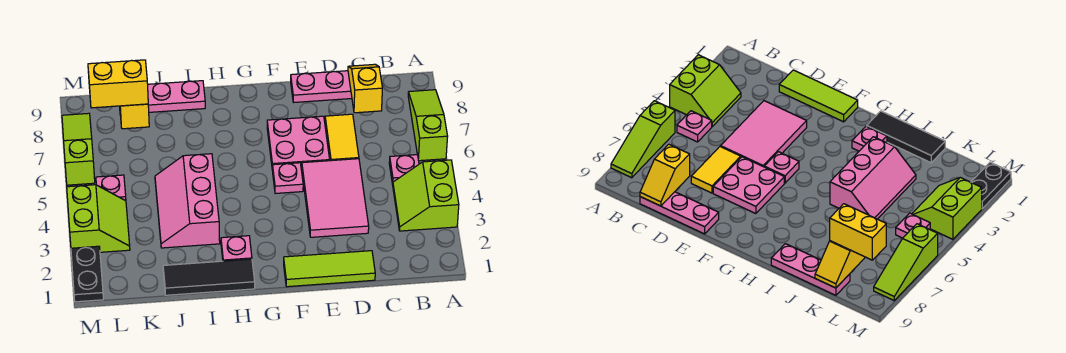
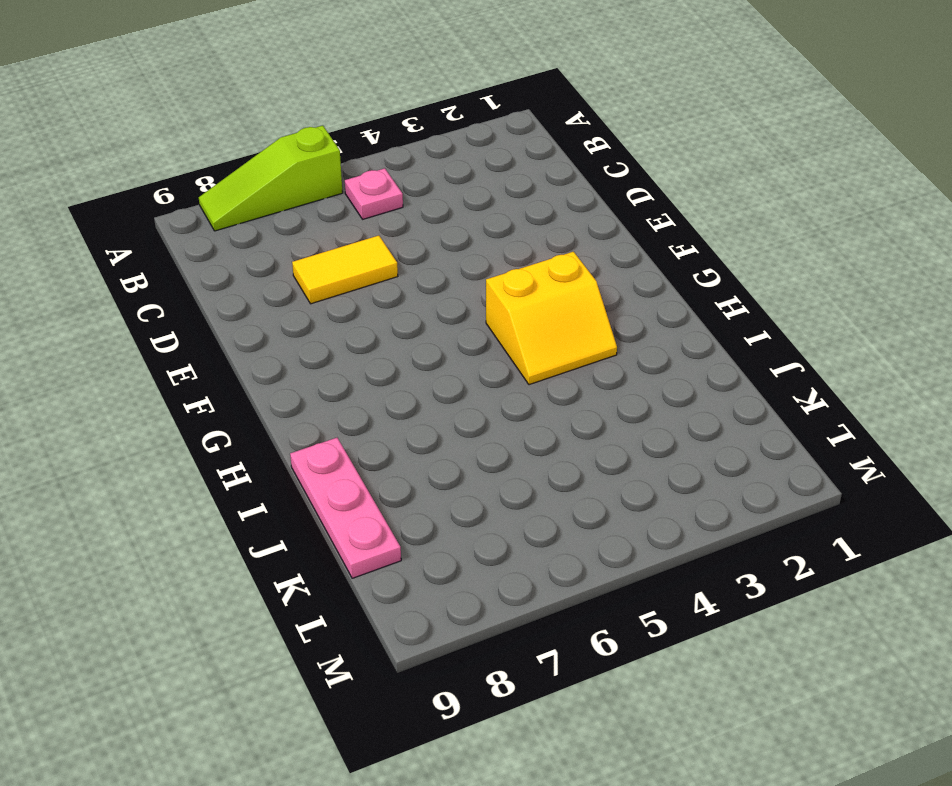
yellow slope G3:H4 level 1 top G -> none
none -> lime slope A3:B4 level 1 top A
none -> pink plate C9:E9 level 1
none -> lime tile D1:F1 level 1

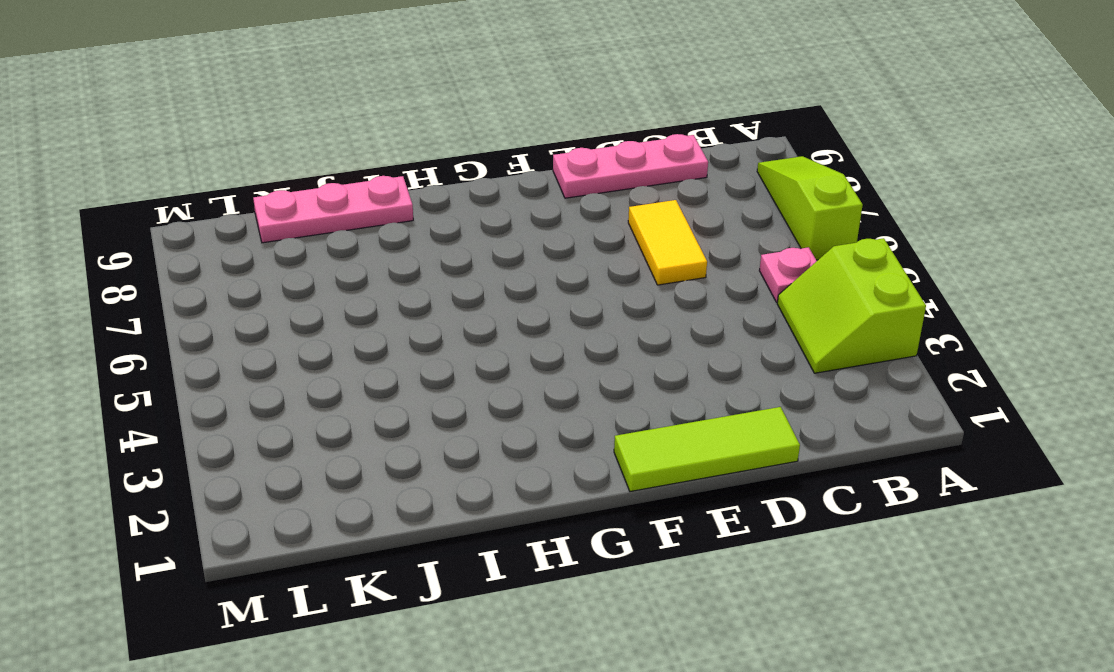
none -> pink tile D3:E5 level 1
none -> pink plate E6:F7 level 1
none -> pink plate F5 level 1

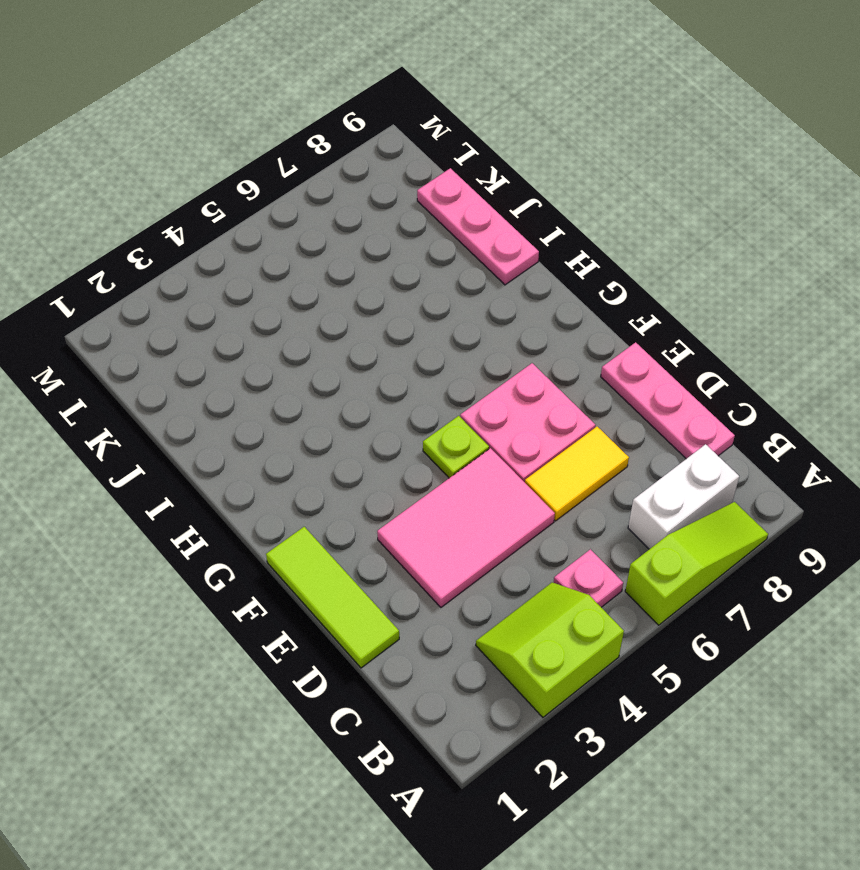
white brick B7:B8 level 1 -> none
lime plate F5 level 1 -> pink plate F5 level 1
none -> black tile H1:J1 level 1
none -> pink plate H2 level 1
none -> pink slope I3:J5 level 1 top I

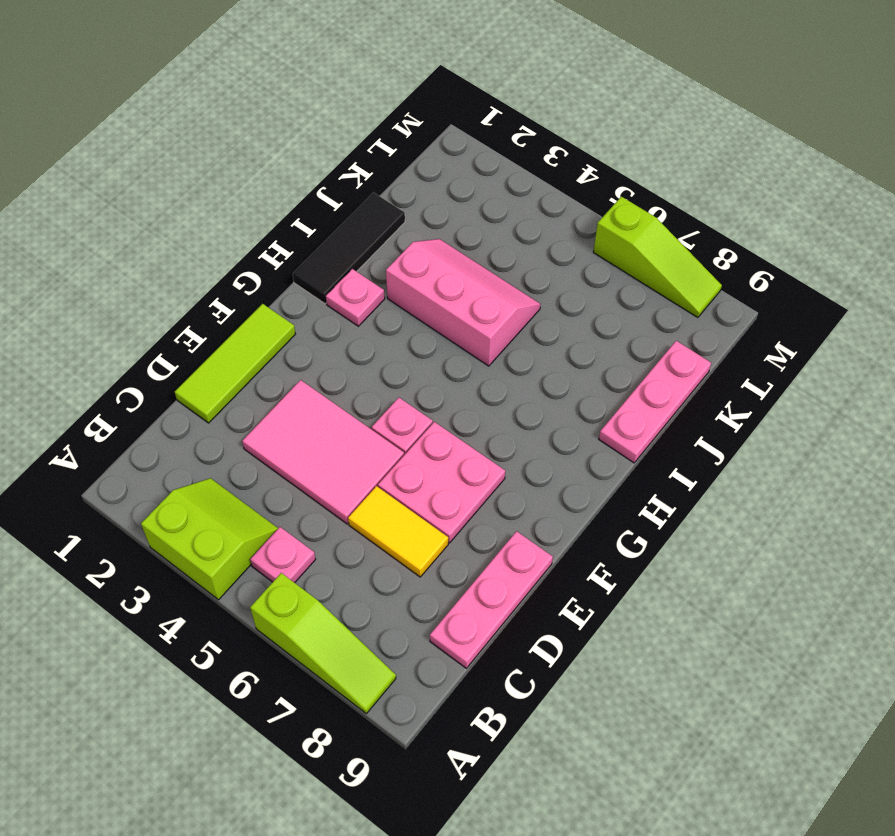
none -> lime slope L3:M4 level 1 top M
none -> pink plate L5 level 1
none -> black plate M1:M2 level 1

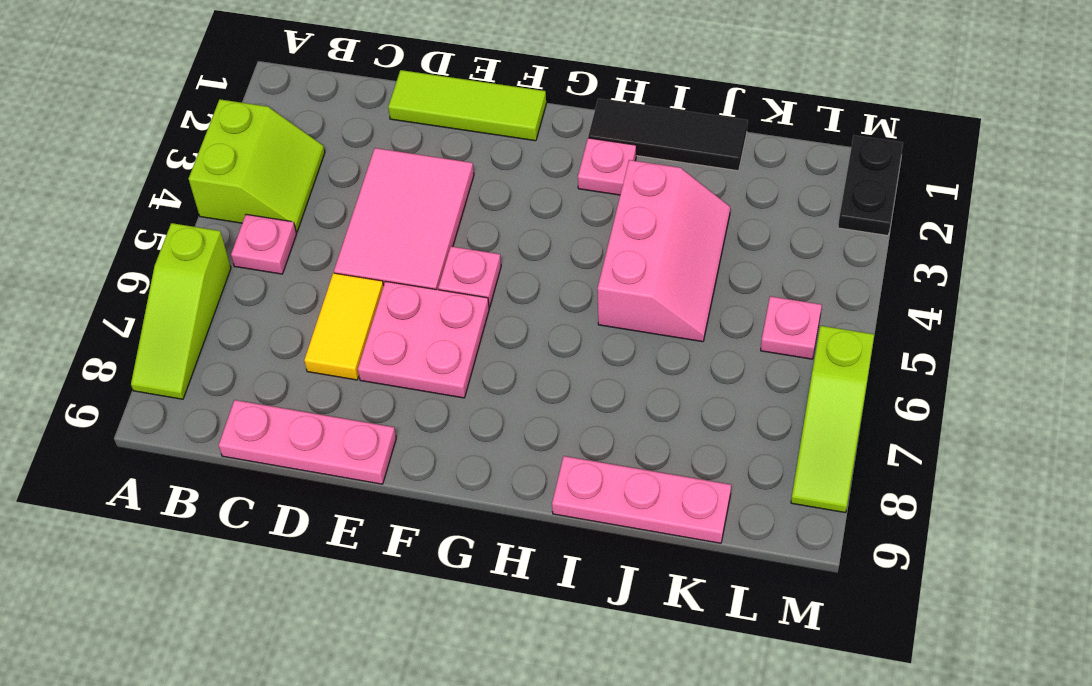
none -> lime slope L3:M4 level 1 top M
none -> yellow slope C8:C9 level 2 top 8
none -> yellow slope K8:K9 level 2 top 8

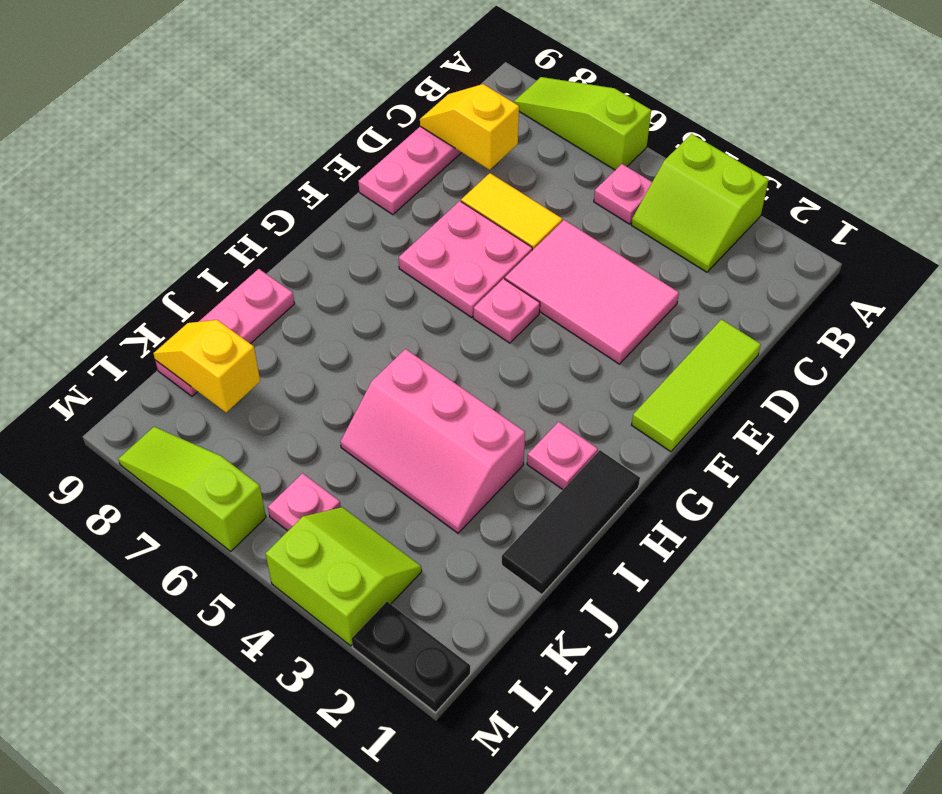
none -> yellow brick K8:L8 level 3

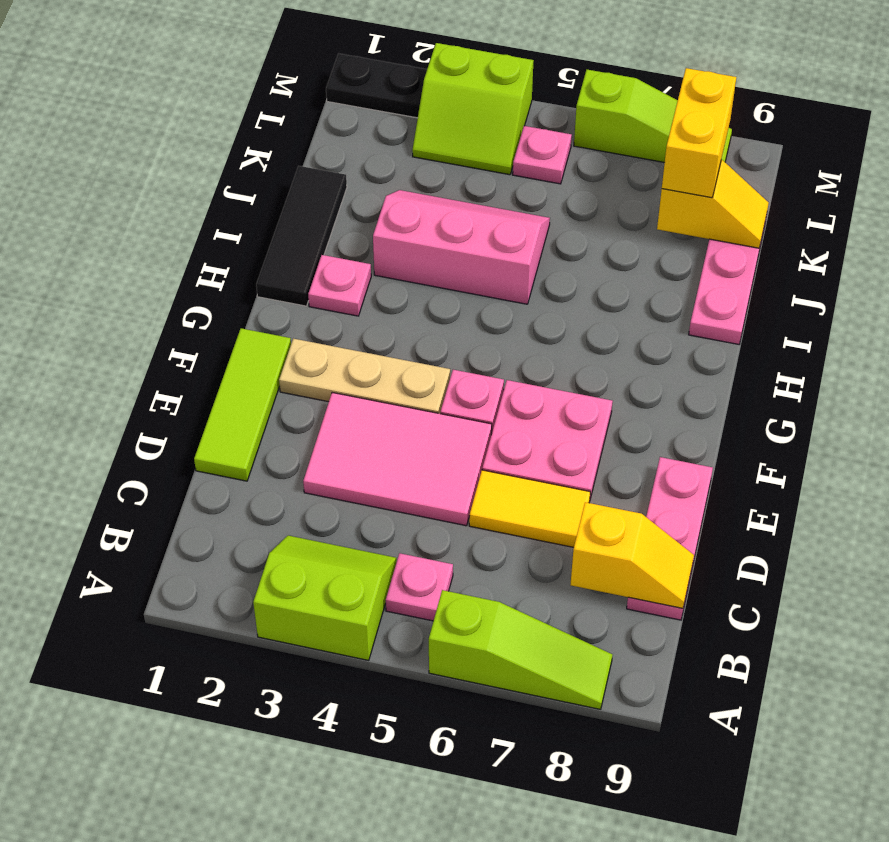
tan plate F2:F4 level 1 -> none

